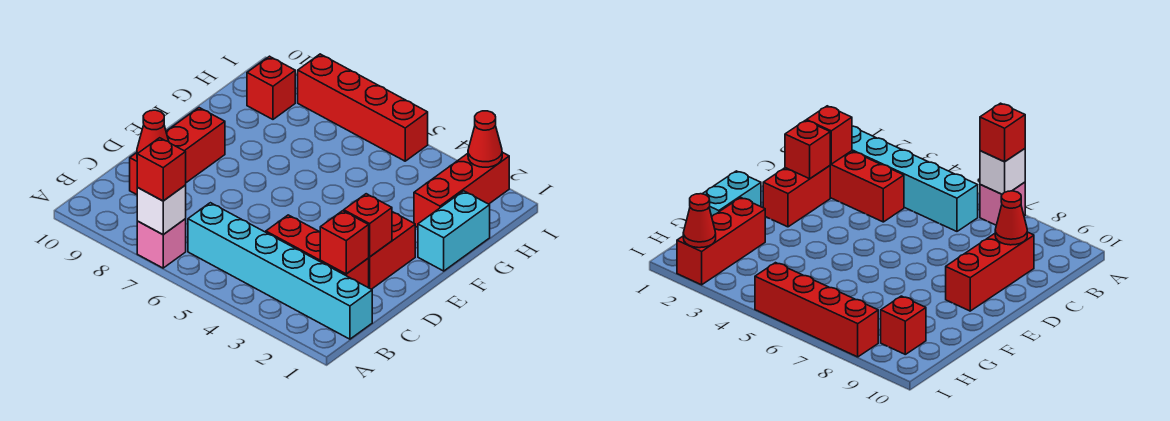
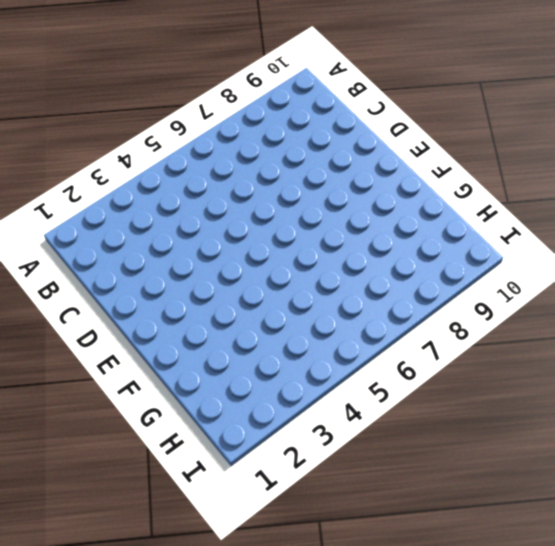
none -> pink brick A7 level 1
none -> cyan brick B1:B6 level 1
none -> red brick C2:C4 level 1

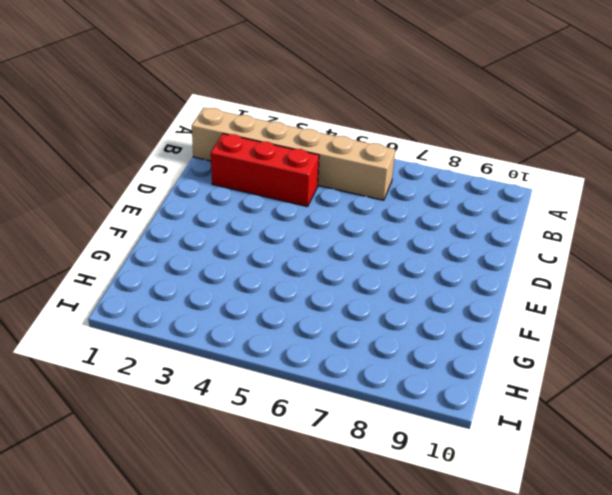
tan brick B1:B6 level 1 -> cyan brick B1:B6 level 1
none -> pink brick A7 level 1
none -> red brick C9:E9 level 1
none -> red brick D2:E2 level 1

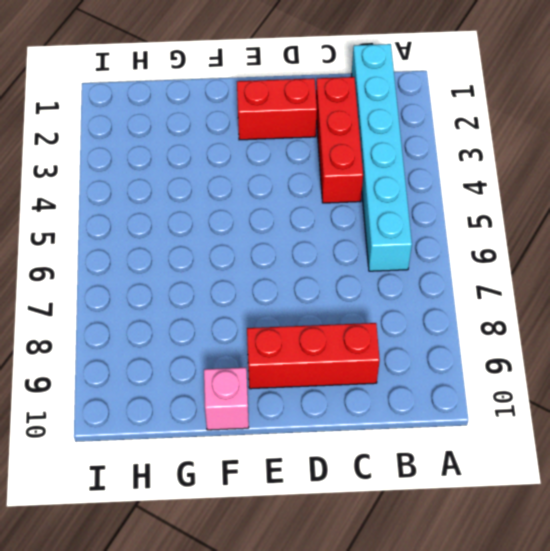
pink brick F10 level 1 -> pink brick A7 level 1
none -> cyan brick F1:G1 level 1
none -> red brick G2:I2 level 1
none -> red brick H9 level 1

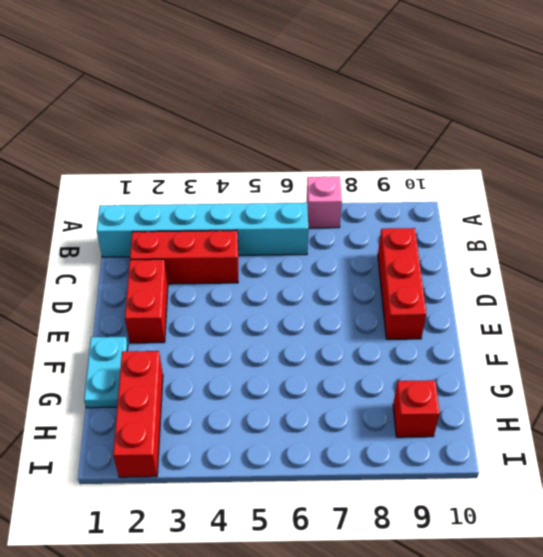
cyan plate F1:G1 level 1 -> cyan brick F1:G1 level 1
none -> red brick I5:I8 level 1
none -> white brick A7 level 2
none -> red brick C2 level 2

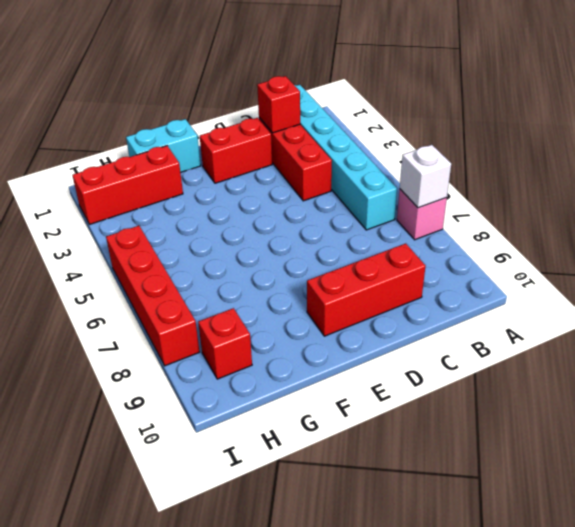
none -> red cone C9 level 2
none -> red brick D2 level 2
none -> red cone I2 level 2

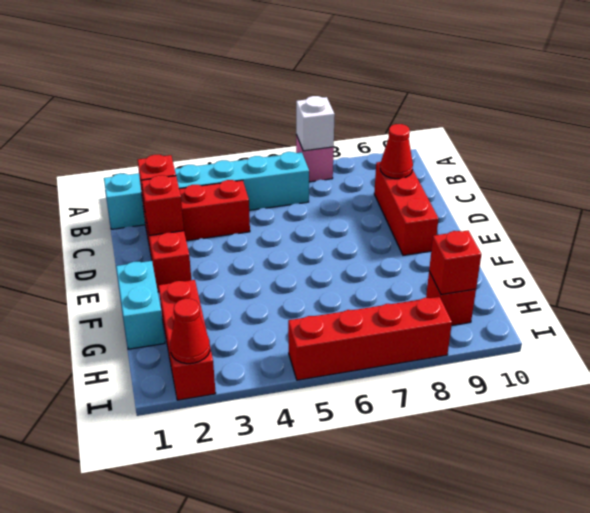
red brick H9 level 2 -> red brick A7 level 3

